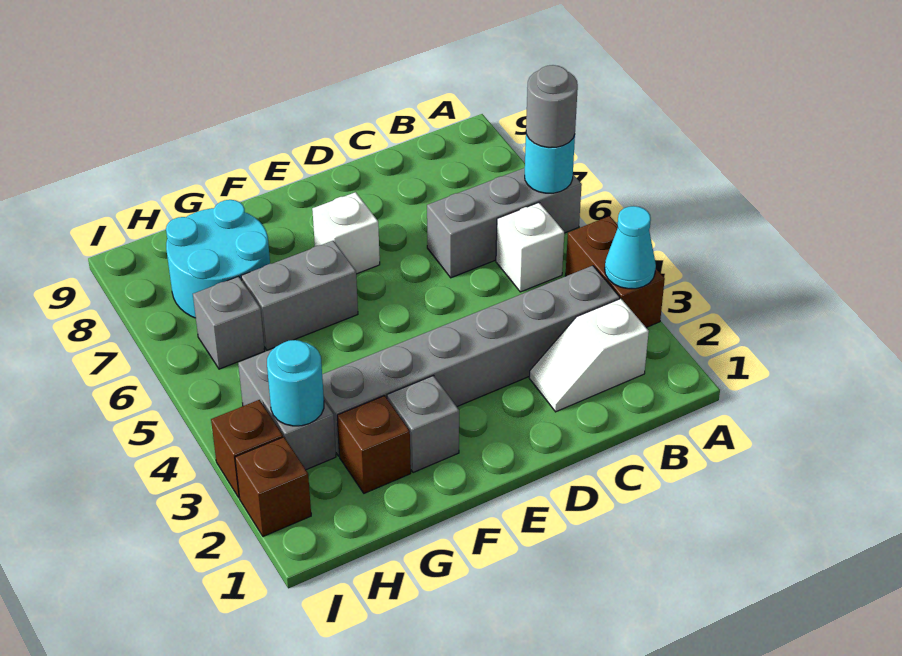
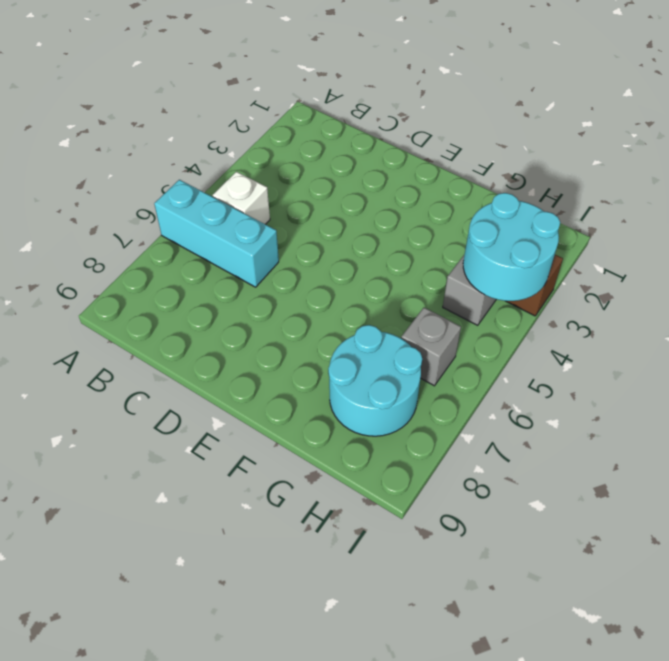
cyan brick A6:C6 level 1 -> grey brick A6:C6 level 1
cyan round brick H3:I4 level 2 -> cyan round brick H3 level 2
none -> brown brick A3:A4 level 1
none -> white slope B2:C2 level 1 top B
none -> grey brick B3:G3 level 1

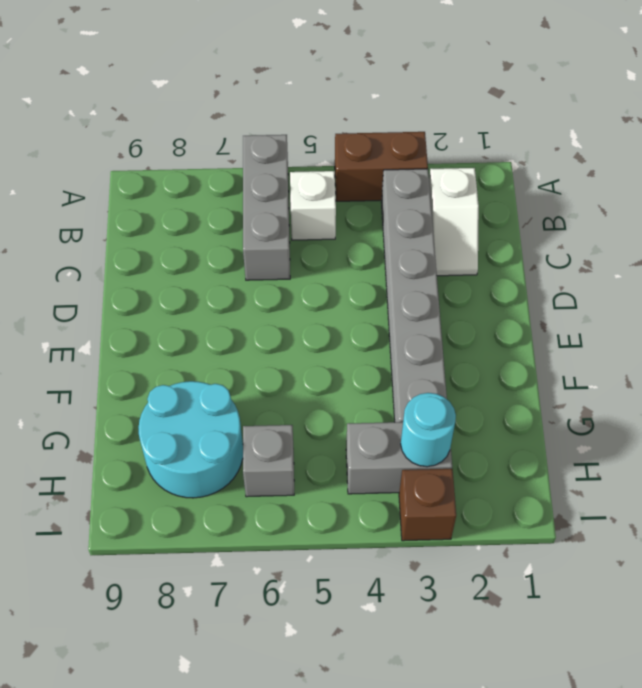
none -> white brick E7 level 1
none -> grey brick F2 level 1
none -> grey brick F6:G6 level 1

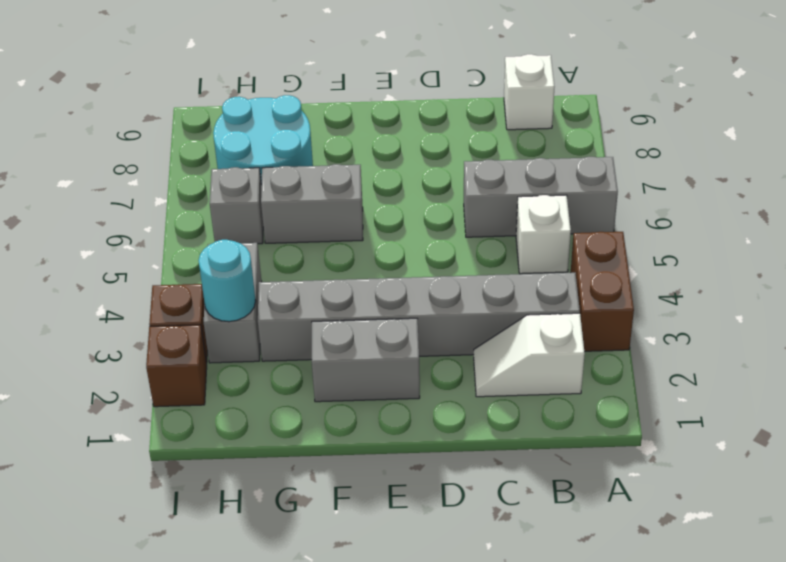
white brick B9 level 1 -> white brick E7 level 1
grey brick E2:F2 level 1 -> grey brick F2 level 1
none -> brown brick G2 level 1
none -> cyan cone A3 level 2
none -> cyan round brick A6 level 2

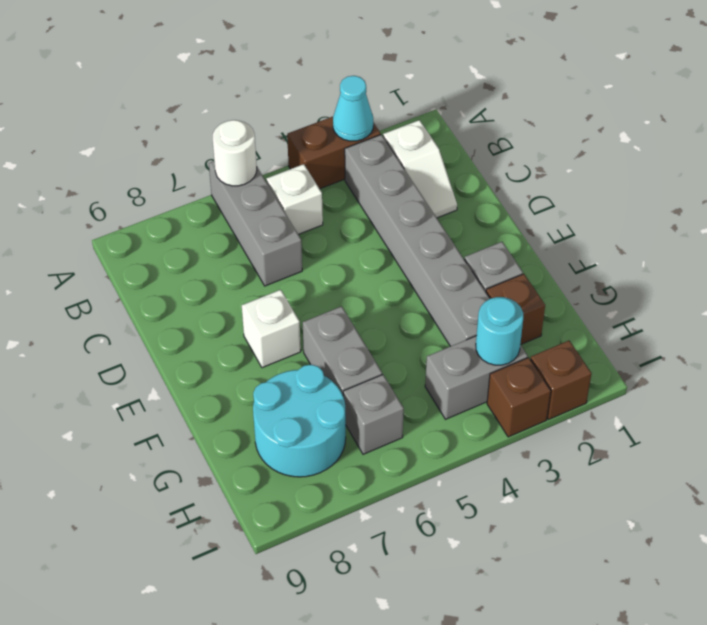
white round brick A6 level 2 -> cyan round brick A6 level 2
none -> grey round brick A6 level 3

